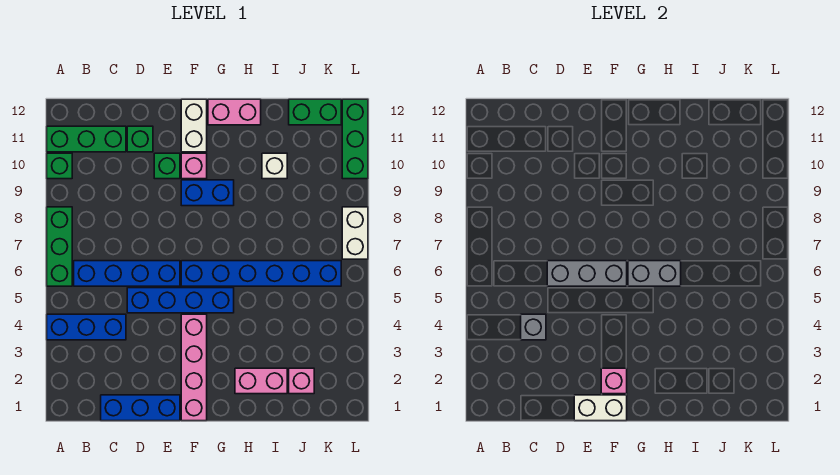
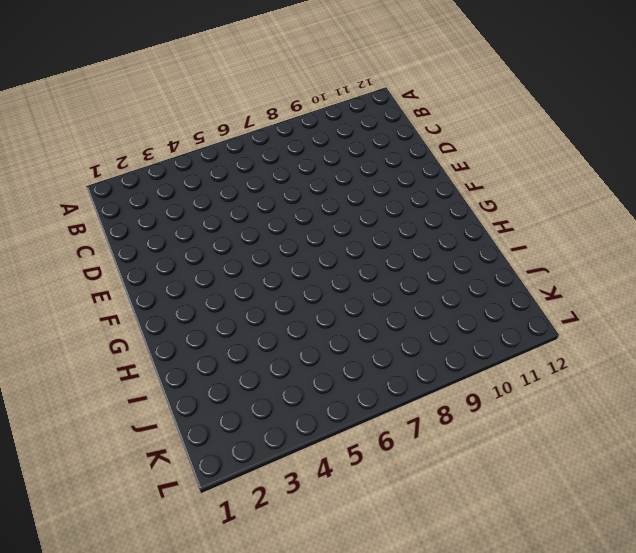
none -> blue brick A4:C4 level 1
none -> green brick A6:A8 level 1
none -> green brick A10 level 1

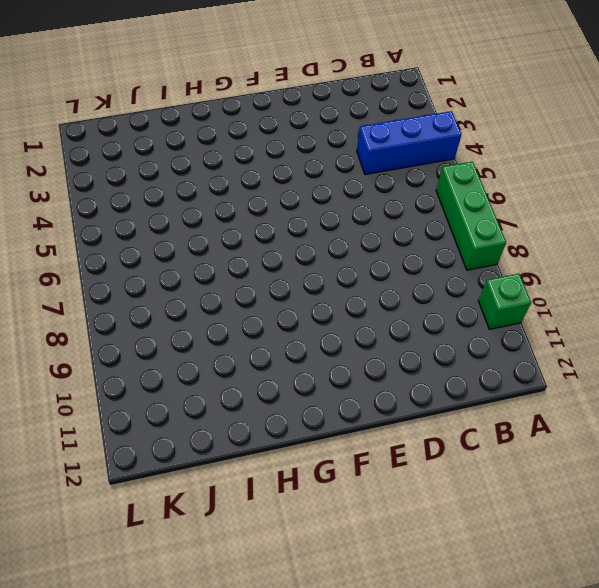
none -> green brick A11:C11 level 1
none -> blue brick B6:E6 level 1
none -> blue brick C1:E1 level 1

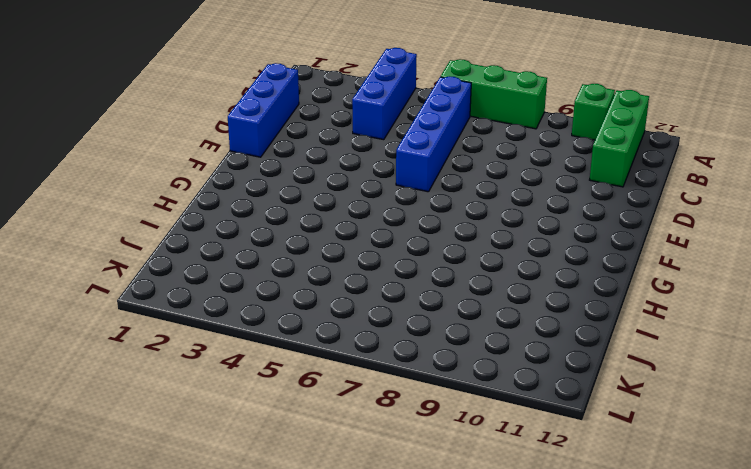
none -> blue brick D5:G5 level 1
none -> green brick D11 level 1
none -> green brick E10 level 1

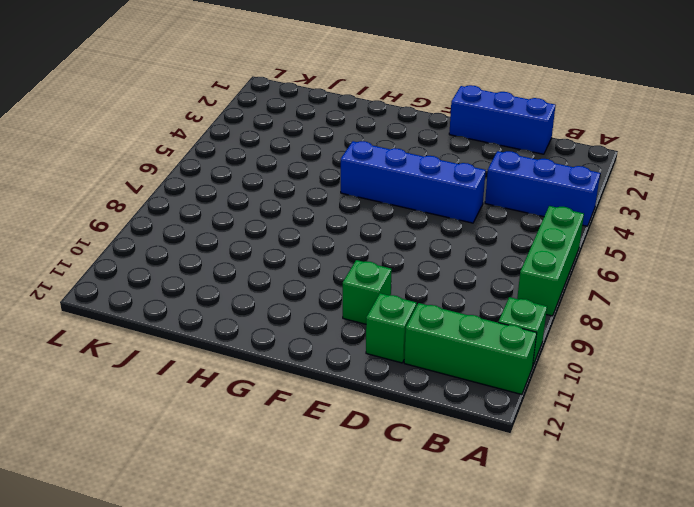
none -> blue brick B6:E6 level 1
none -> pink brick F1:F4 level 1
none -> blue brick F6:K6 level 1

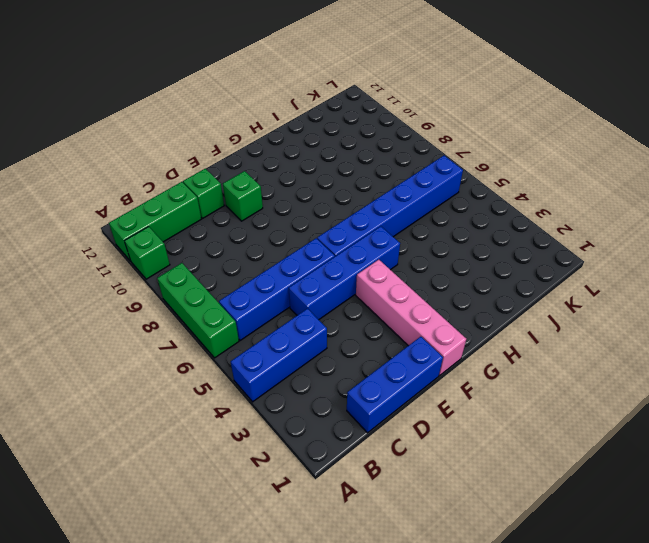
none -> blue brick F9:G9 level 1
none -> pink brick F10 level 1
none -> white brick F11:F12 level 1

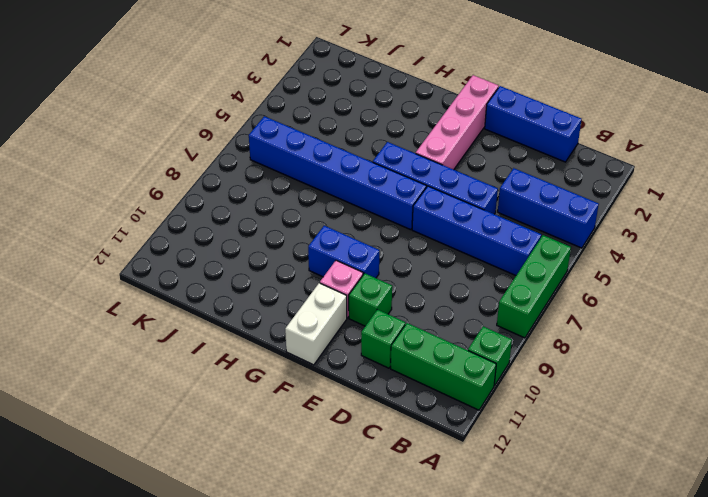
none -> pink brick G12:H12 level 1
none -> pink brick H2:I2 level 1
none -> white brick I10 level 1

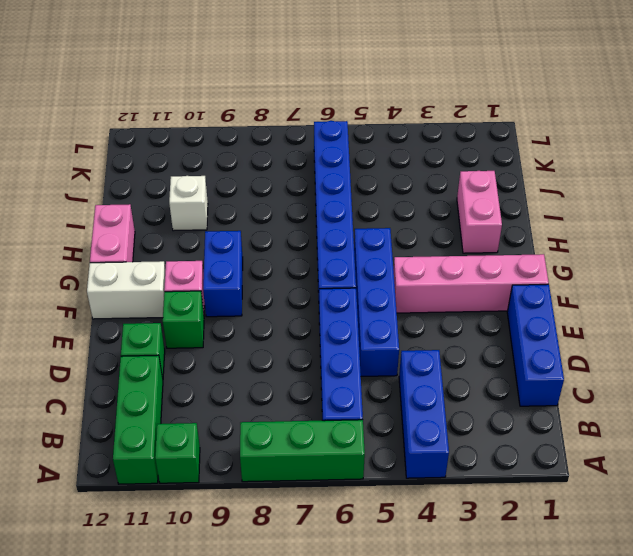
none -> pink brick J2 level 1
none -> green brick J12:K12 level 1
none -> white brick L7:L8 level 1

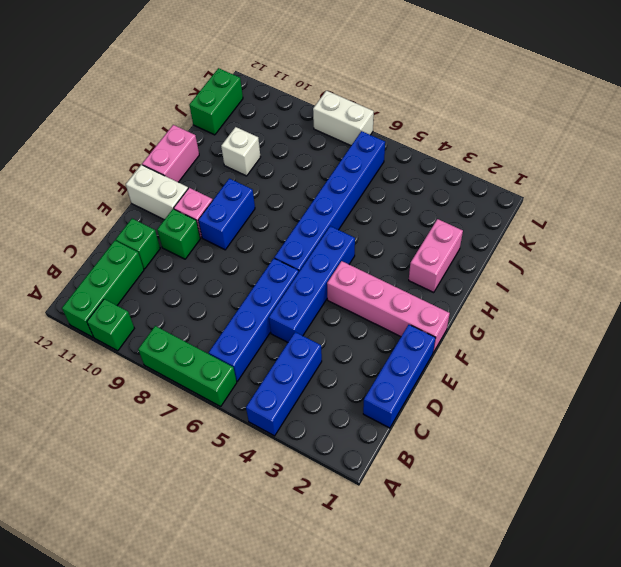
none -> pink brick J2 level 1
none -> green brick L10:L12 level 1
none -> grey brick C4 level 2

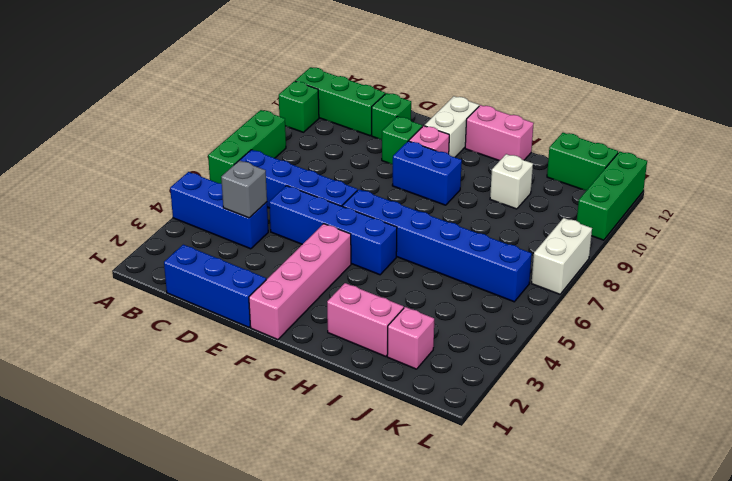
none -> grey brick D6:F6 level 2
none -> white brick E1:F1 level 2
none -> pink brick F2 level 2

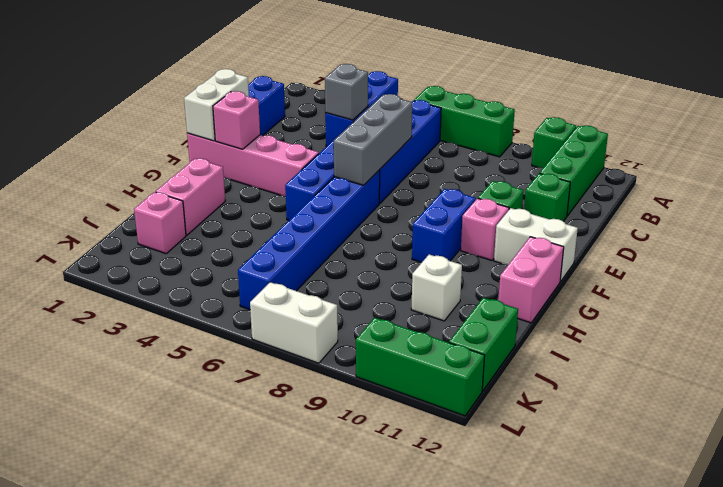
none -> grey brick G6:H6 level 2

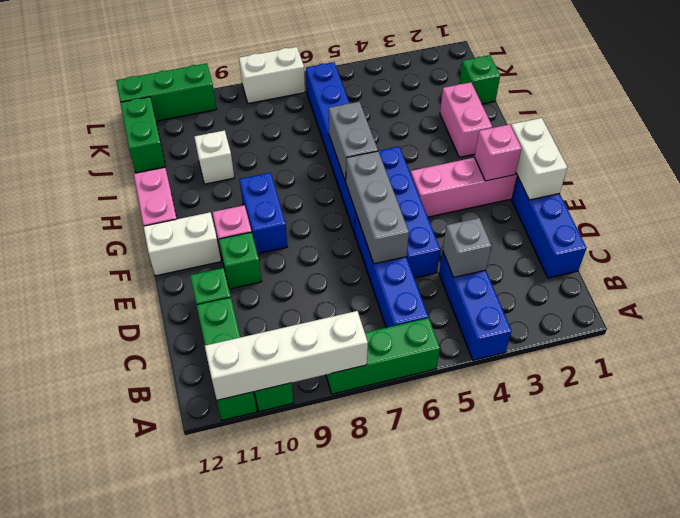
white brick A8:A11 level 2 -> none
green brick J1 level 1 -> none
none -> pink brick J2 level 1

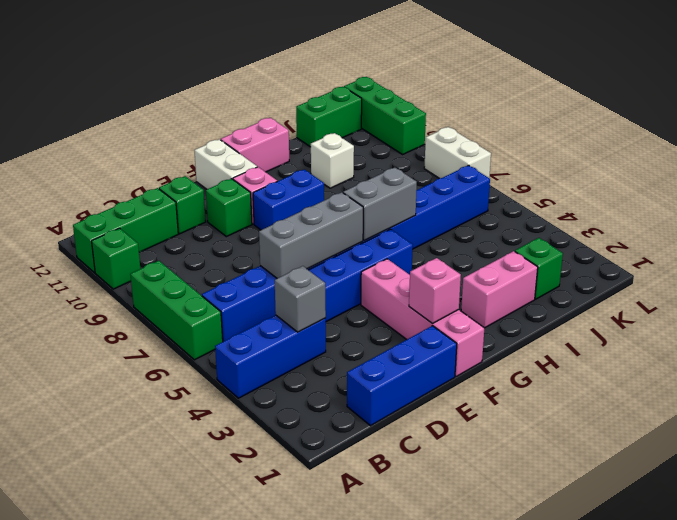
green brick J2 level 1 -> pink brick J2 level 1
none -> white brick E1:F1 level 2

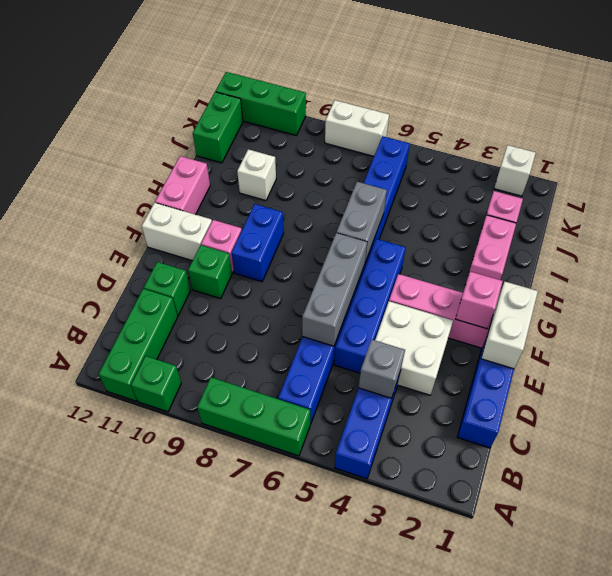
white brick D3:E4 level 1 -> none
white brick L2 level 1 -> none

